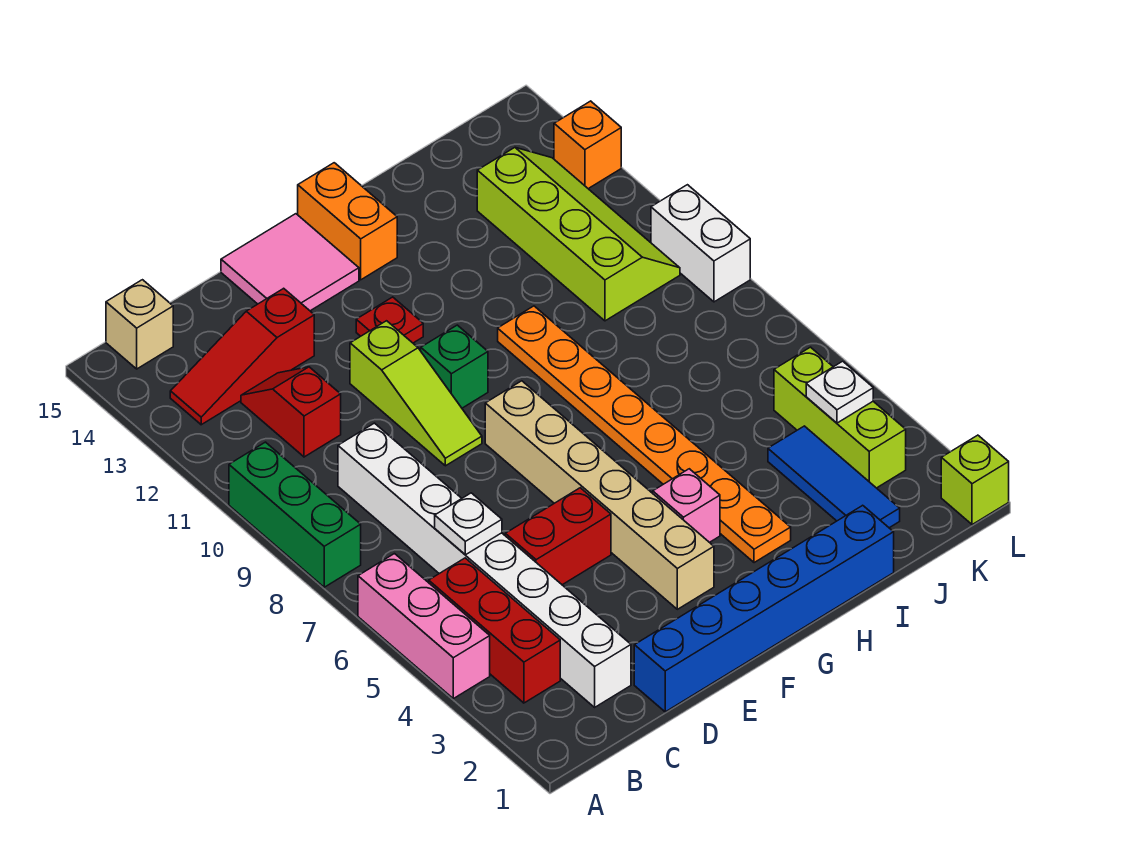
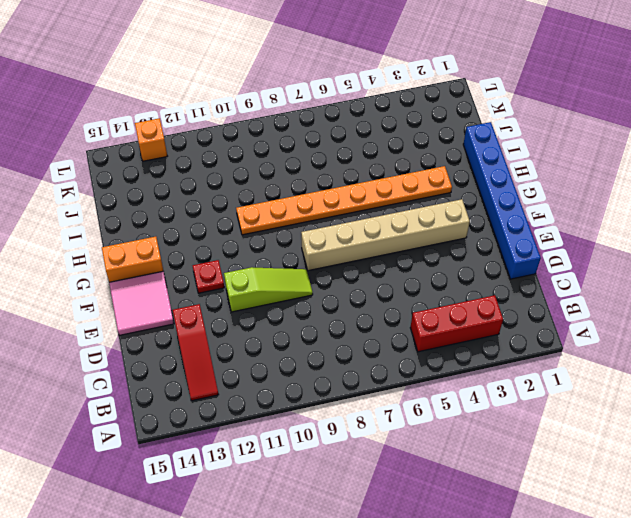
none -> pink brick A4:A6 level 1
none -> green brick A8:A10 level 1
none -> tan brick B15 level 1

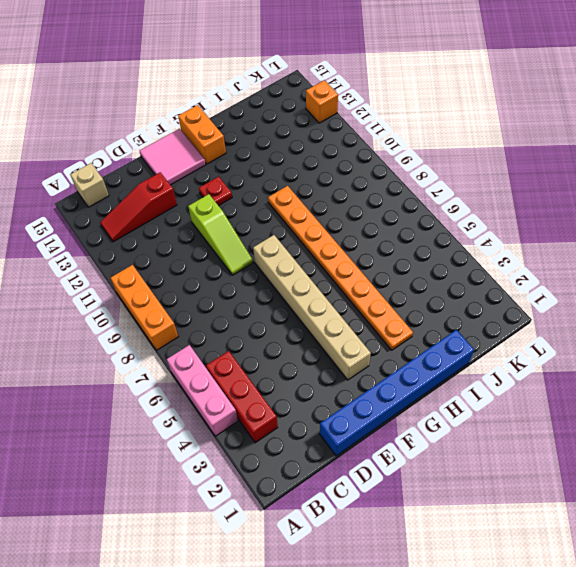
orange brick A8:A10 level 1 -> green brick A8:A10 level 1
none -> white brick C2:C9 level 1
none -> red slope C11:C12 level 1 top 11
none -> red brick D5:E5 level 1

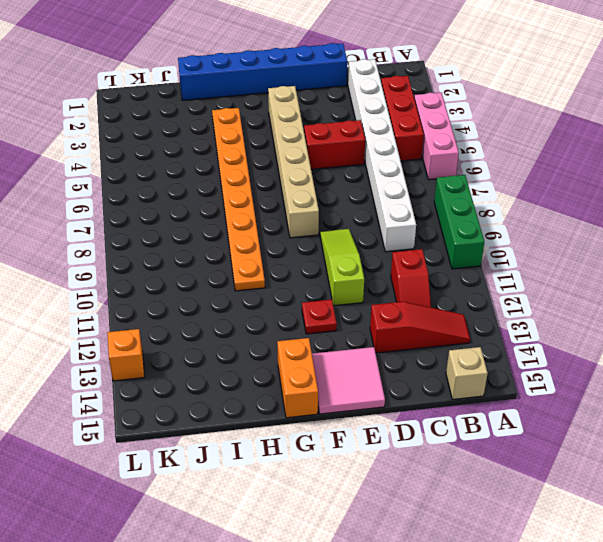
none -> green brick F10 level 1
none -> pink brick G4 level 1
none -> blue tile J2:J4 level 1

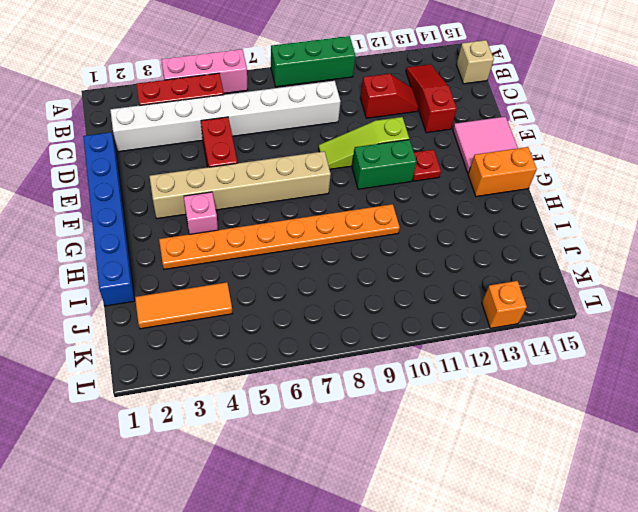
green brick F10:F11 level 1 -> green brick F10 level 1
orange tile J2:J4 level 1 -> blue tile J2:J4 level 1
none -> lime slope J10:K13 level 1 top J
none -> lime brick K3:K5 level 1
none -> lime brick L1 level 1

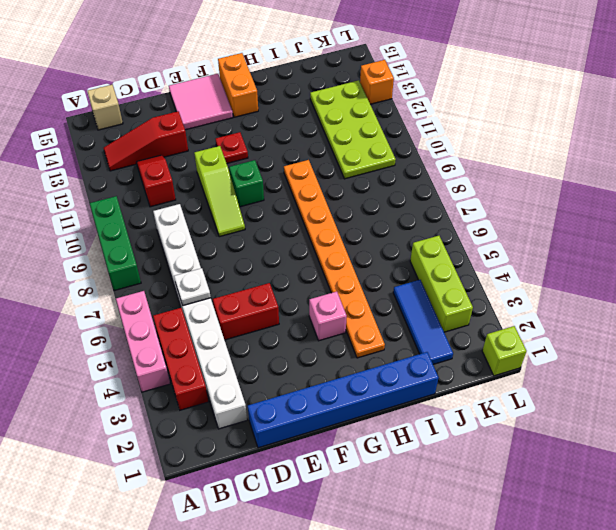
lime plate J10:K13 level 1 -> lime slope J10:K13 level 1 top J
none -> tan brick F3:F8 level 1
none -> white brick L9:L10 level 1
none -> white plate K4 level 2

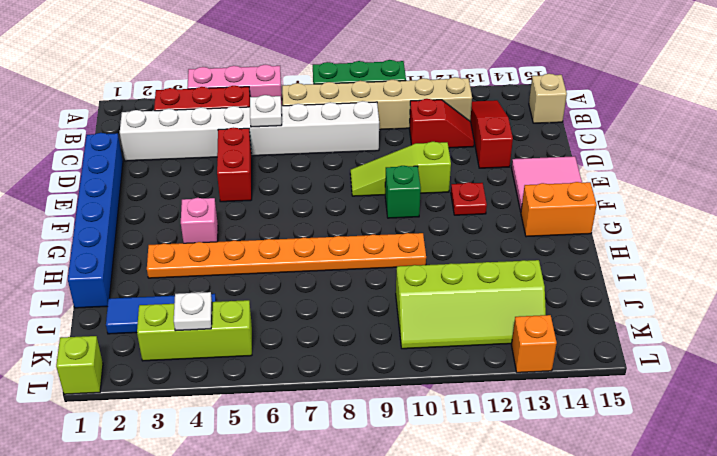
tan brick B7:B12 level 1 -> tan brick F3:F8 level 1
none -> white brick L9:L10 level 1

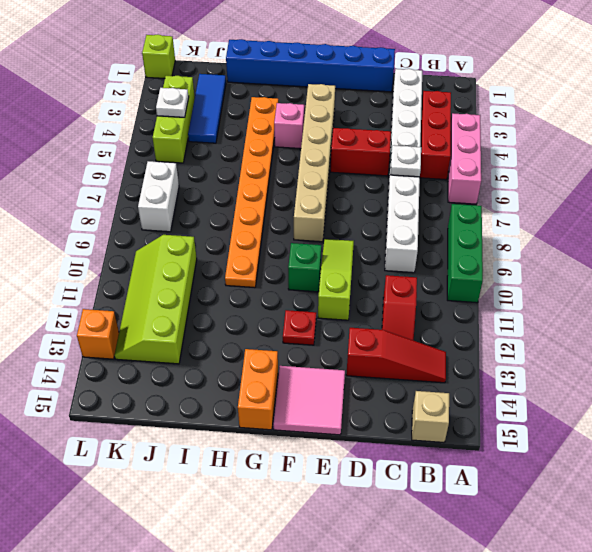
white brick K7:K8 level 1 -> white brick L9:L10 level 1

